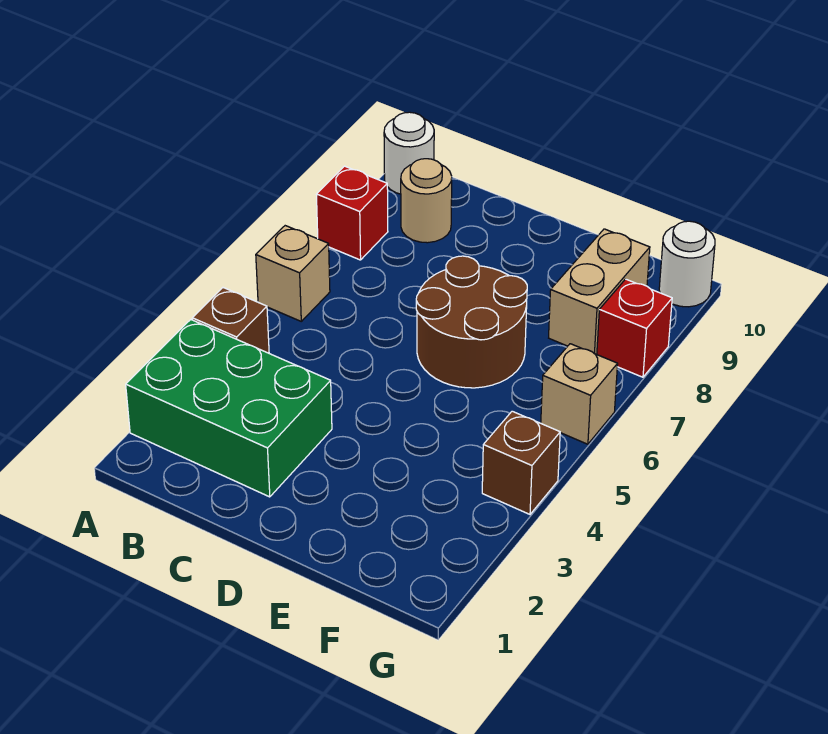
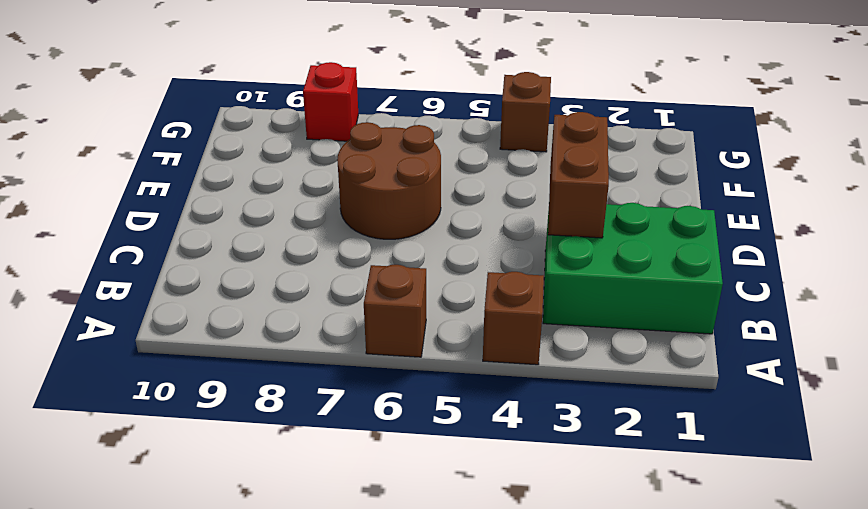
brown brick A6 level 1 -> tan brick A6 level 1
green brick B1:C3 level 1 -> green brick A2:C3 level 1
brown brick C3:D3 level 2 -> none
none -> red brick A8 level 1
none -> white round brick A10 level 1
none -> tan round brick B9 level 1

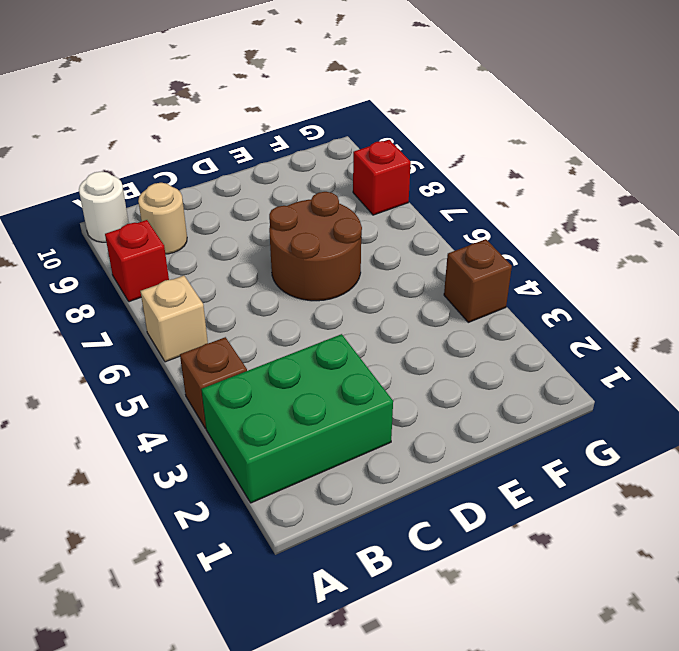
none -> tan brick F8:F9 level 1
none -> tan brick G6 level 1
none -> white round brick G10 level 1

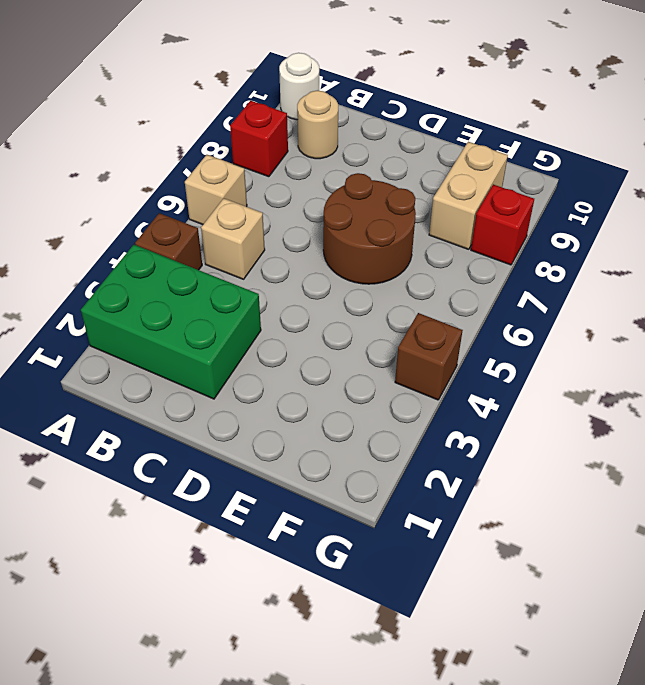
tan brick B5 level 1 -> tan brick G6 level 1
none -> white round brick G10 level 1

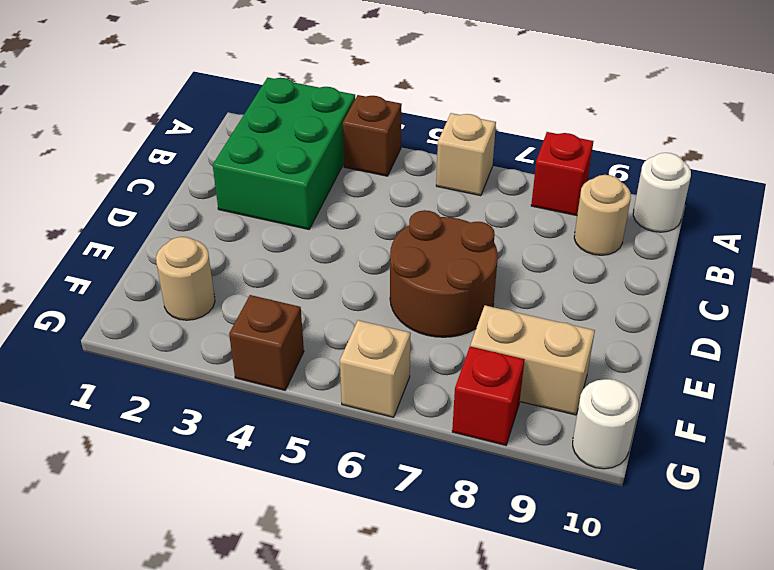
tan round brick F2 level 1 -> none

